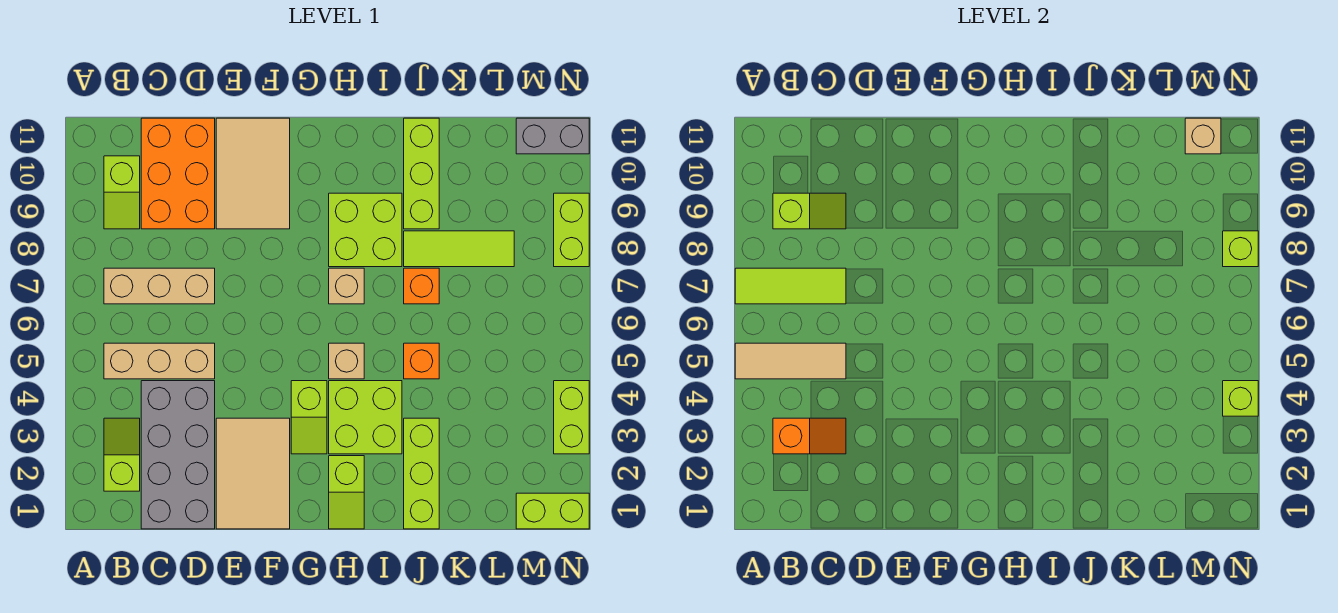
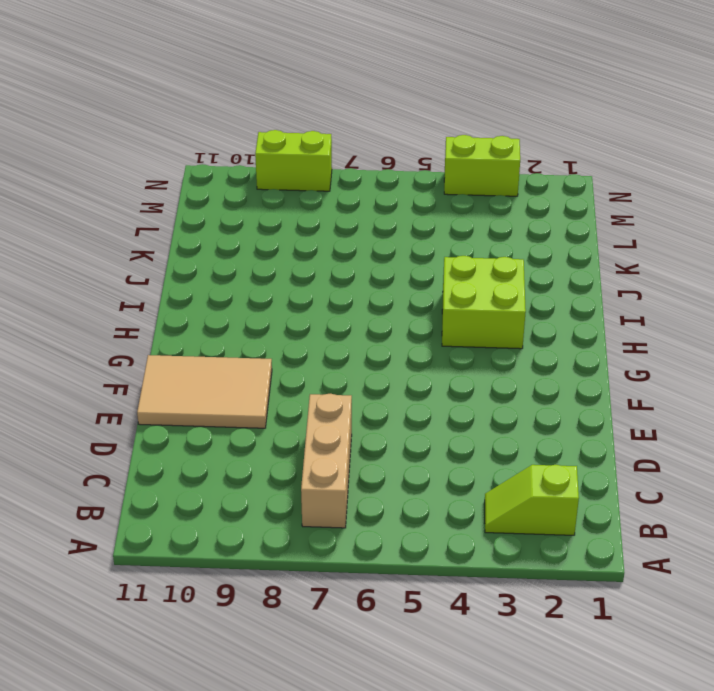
none -> tan brick B5:D5 level 1
none -> lime slope B9:B10 level 1 top 10
none -> grey brick C1:D4 level 1
none -> orange brick C9:D11 level 1

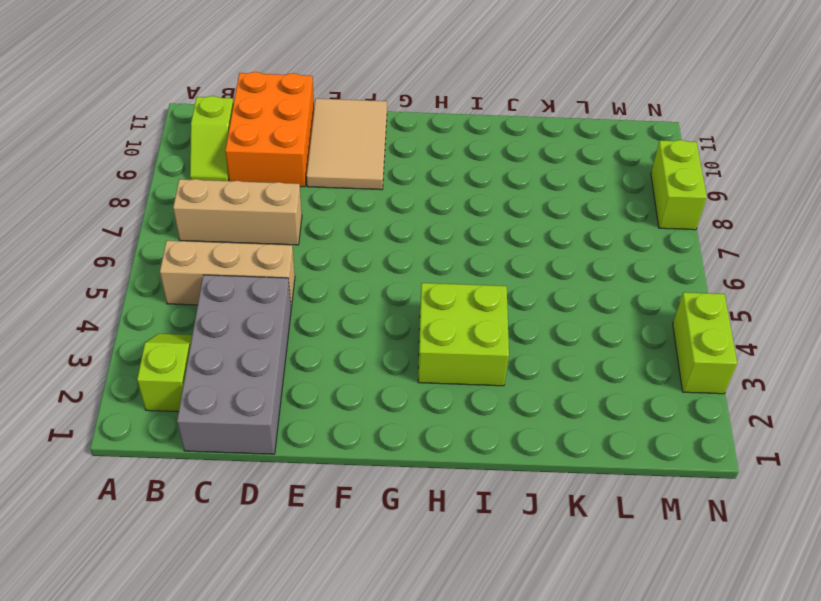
none -> tan tile E1:F3 level 1
none -> lime slope G3:G4 level 1 top 4
none -> lime slope H1:H2 level 1 top 2
none -> tan brick H5 level 1

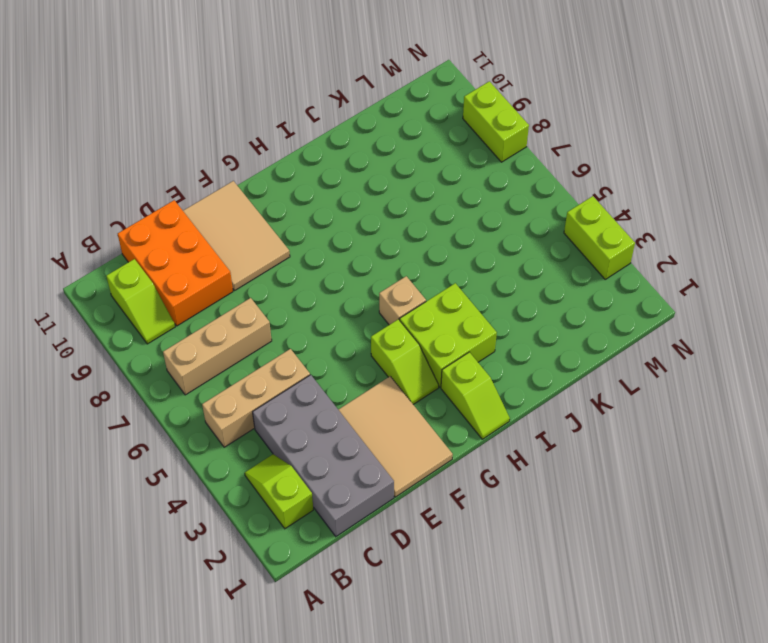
none -> tan brick H7 level 1
none -> lime brick H8:I9 level 1
none -> lime brick J1:J3 level 1
none -> orange brick J5 level 1

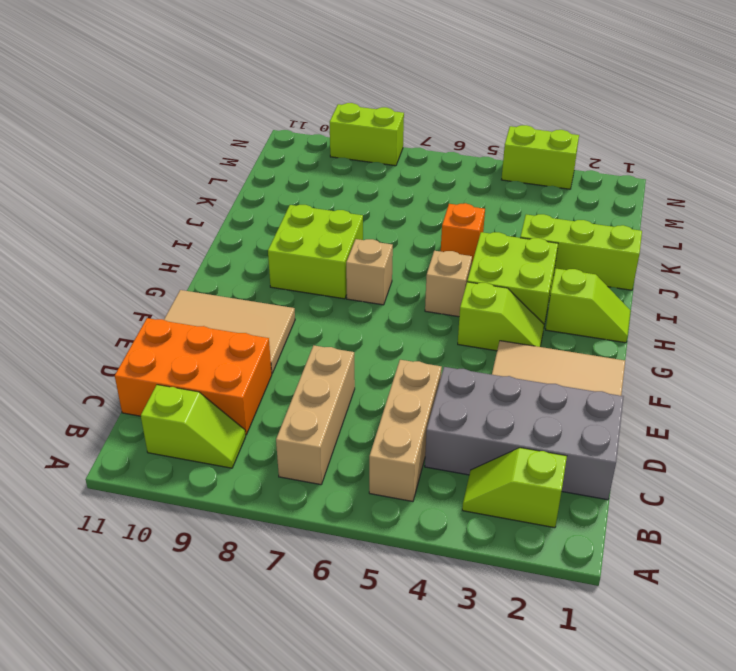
none -> orange brick J7 level 1
none -> lime tile J8:L8 level 1
none -> lime brick J9:J11 level 1
none -> lime brick M1:N1 level 1

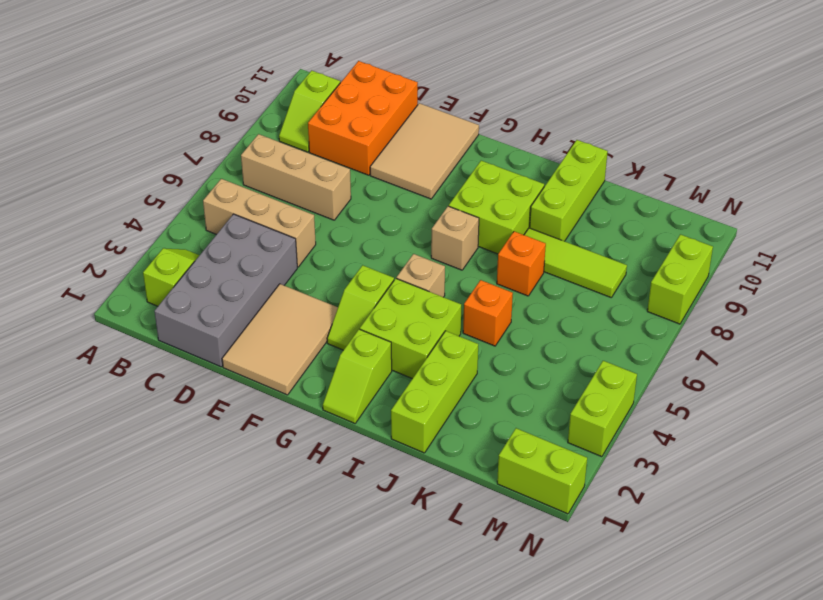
none -> grey brick M11:N11 level 1
none -> tan tile A5:C5 level 2
none -> lime tile A7:C7 level 2
none -> orange slope B3:C3 level 2 top B

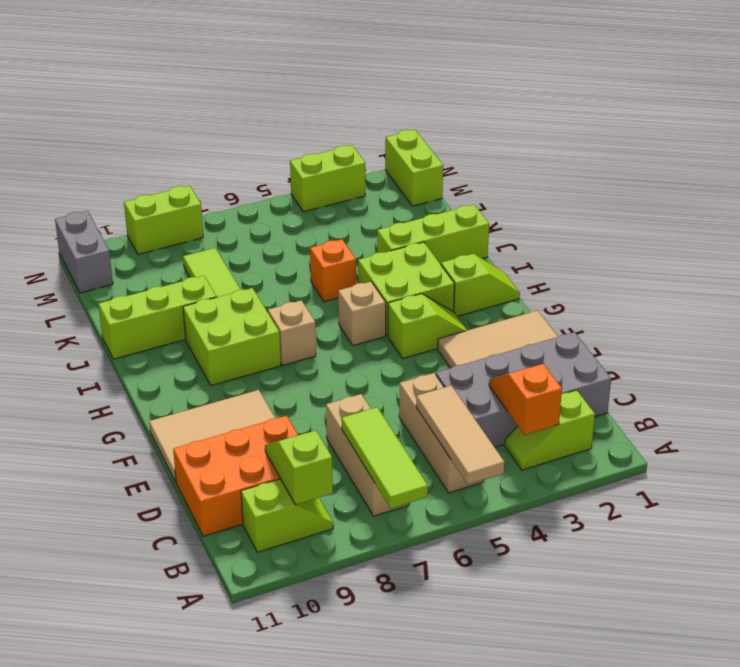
none -> orange brick J7 level 1
none -> tan brick M11 level 2
none -> lime brick N4 level 2
none -> lime brick N8 level 2

